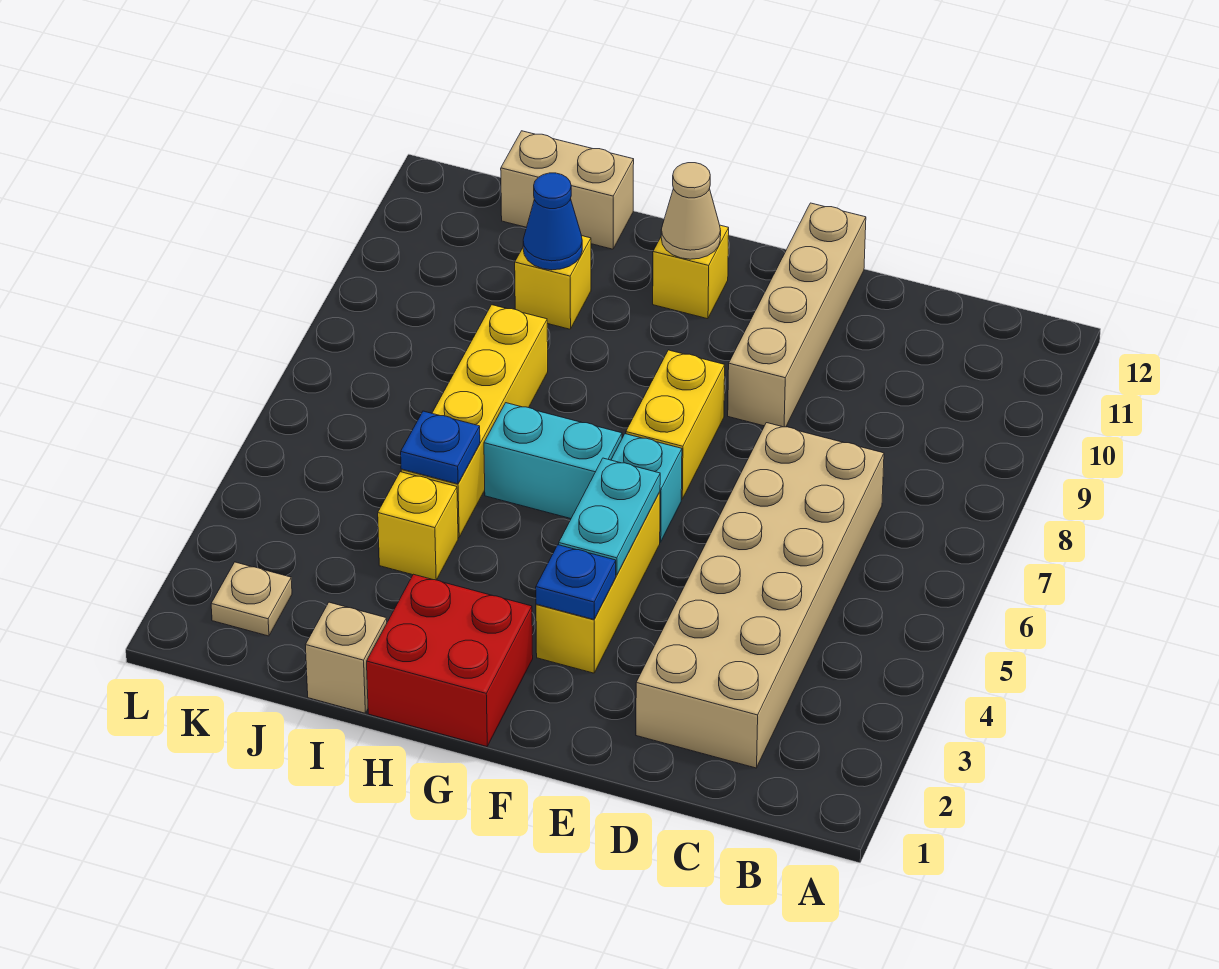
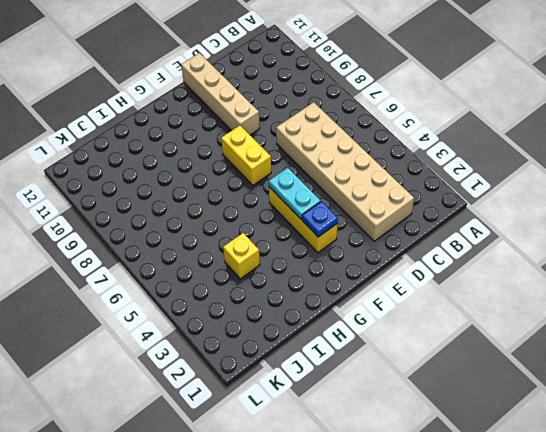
none -> cyan brick F6 level 1
none -> red brick G1:H2 level 1
none -> cyan brick G6:H6 level 1

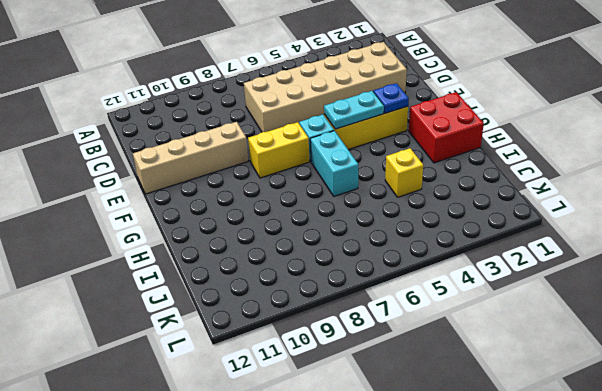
none -> yellow brick G11 level 1
none -> tan brick I1 level 1
none -> yellow brick I5:I8 level 1

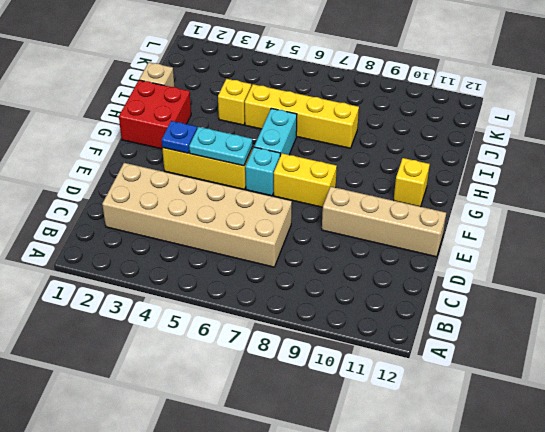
none -> yellow brick I10 level 1
none -> tan brick I12:J12 level 1
none -> tan plate K2 level 1

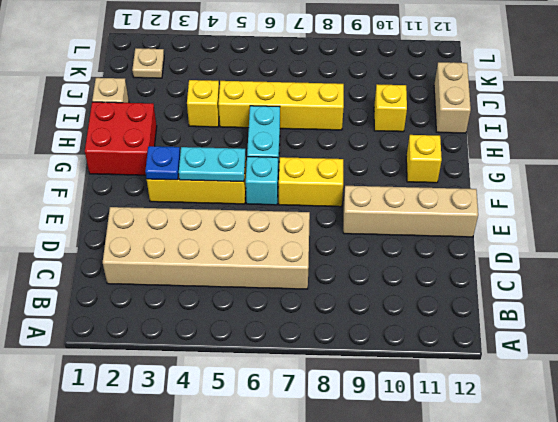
none -> tan cone G11 level 2
none -> blue plate I5 level 2
none -> blue cone I10 level 2

